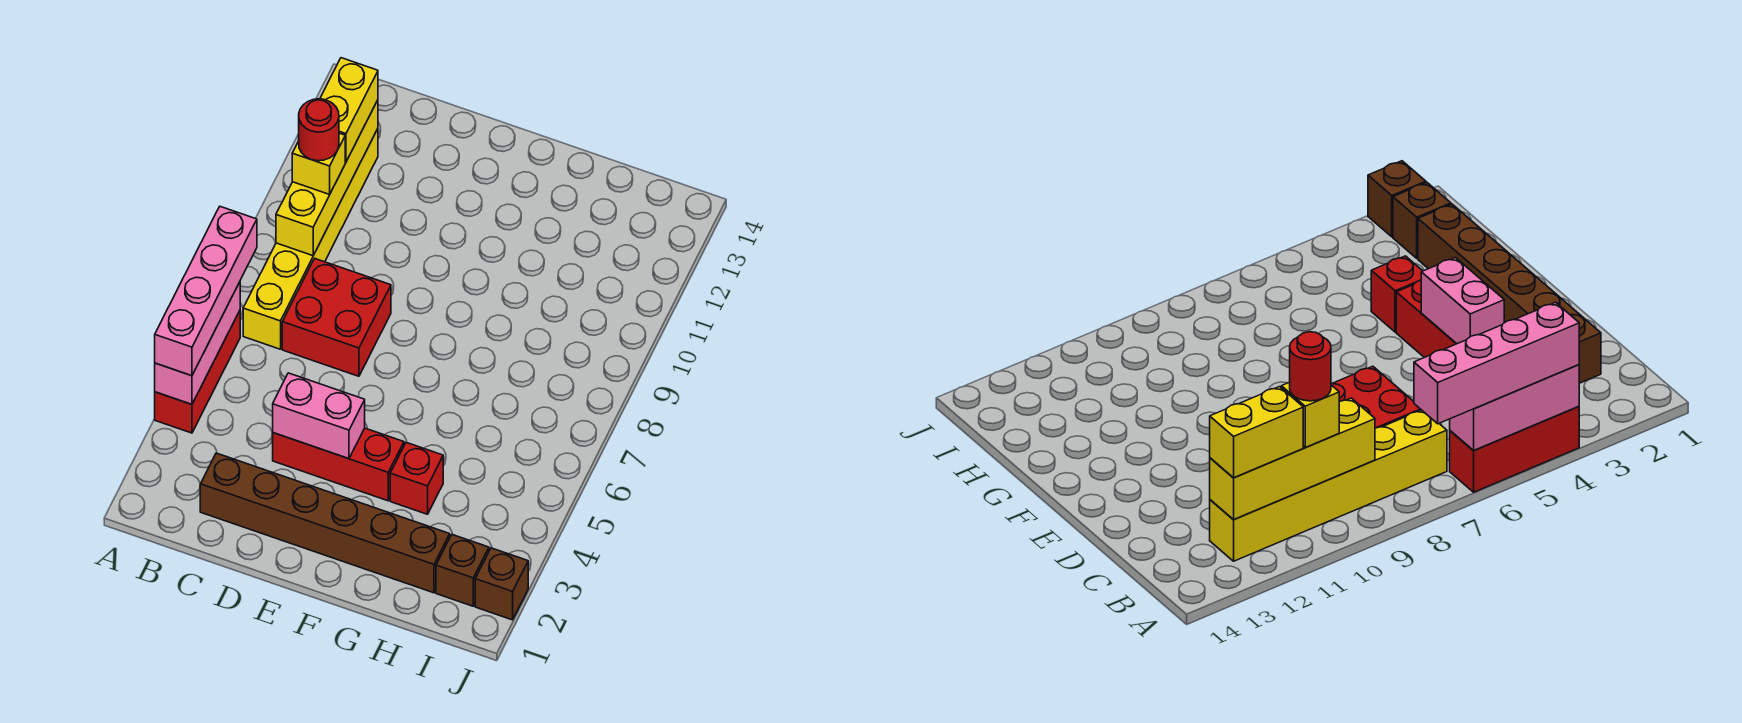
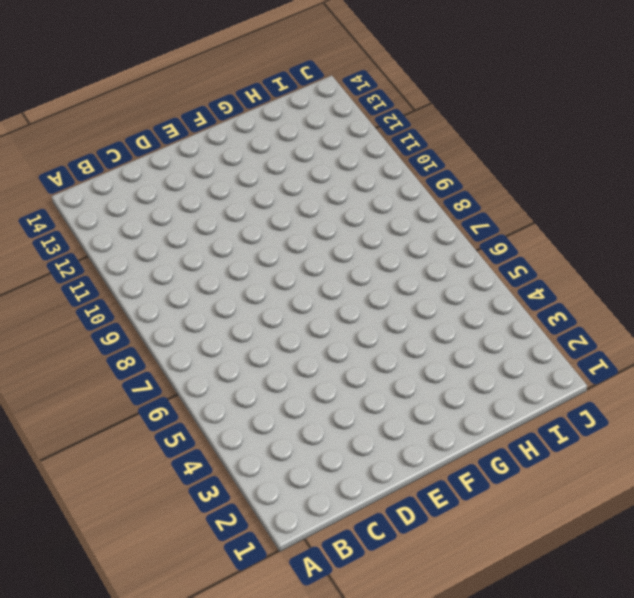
none -> red brick A4:A6 level 1
none -> yellow brick B7:B12 level 1
none -> brown brick C2:H2 level 1

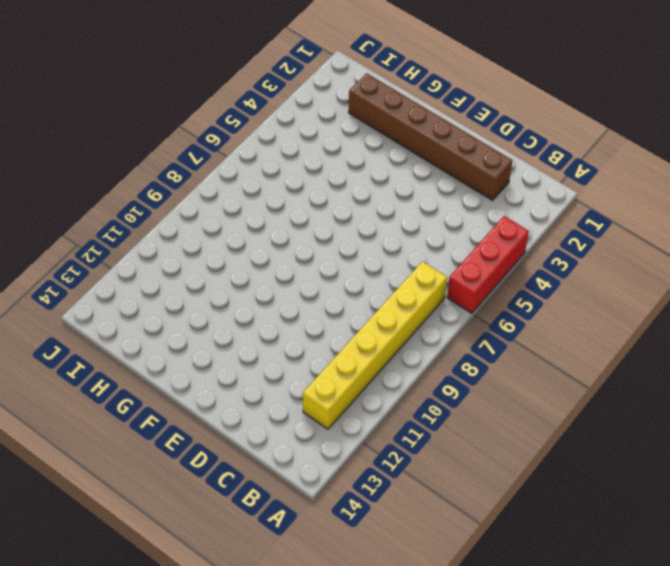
none -> red brick C7:D8 level 1
none -> red brick D4:F4 level 1
none -> red brick G4 level 1

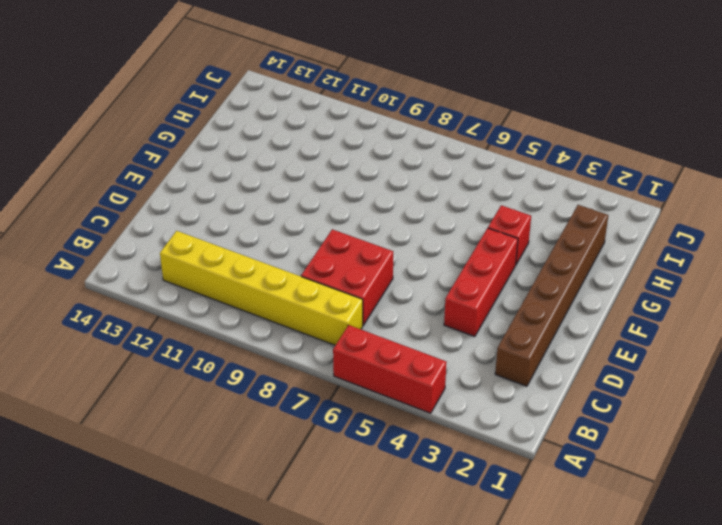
none -> brown brick I2 level 1
none -> brown brick J2 level 1
none -> pink brick A4:A6 level 2

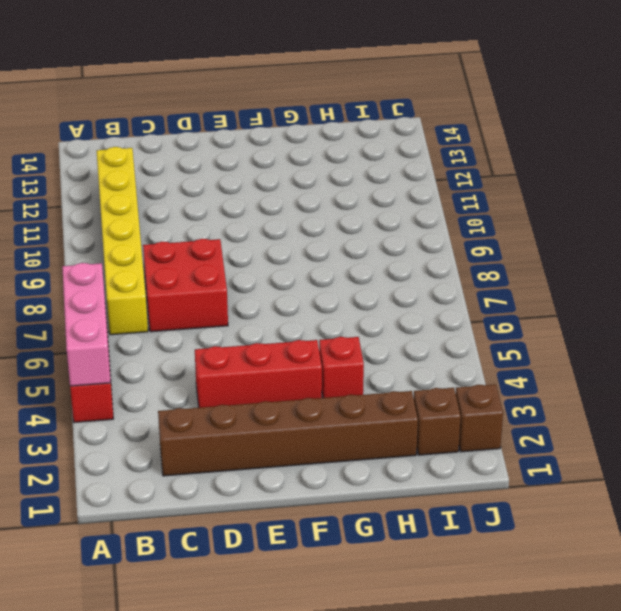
none -> yellow brick B9:B12 level 2
none -> pink brick D4:E4 level 2
none -> pink brick A4:A7 level 3

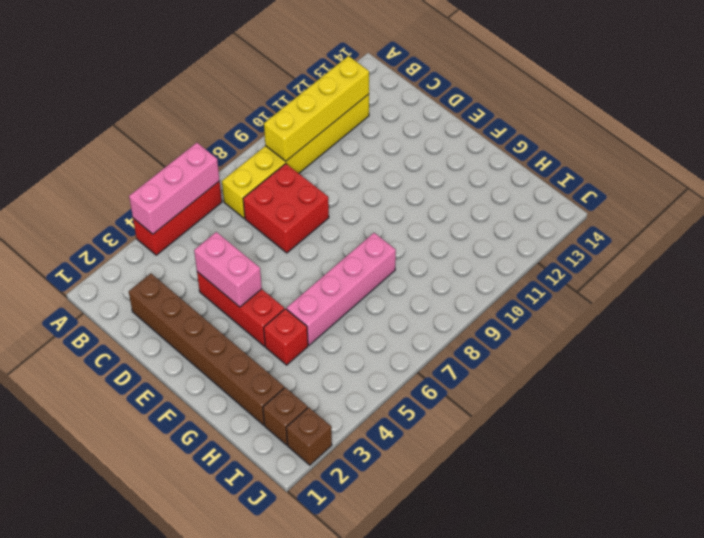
pink brick G5:G8 level 1 -> pink brick A4:A7 level 3
none -> yellow brick B10 level 3
none -> yellow brick B11:B12 level 3
none -> red round brick B10 level 4

